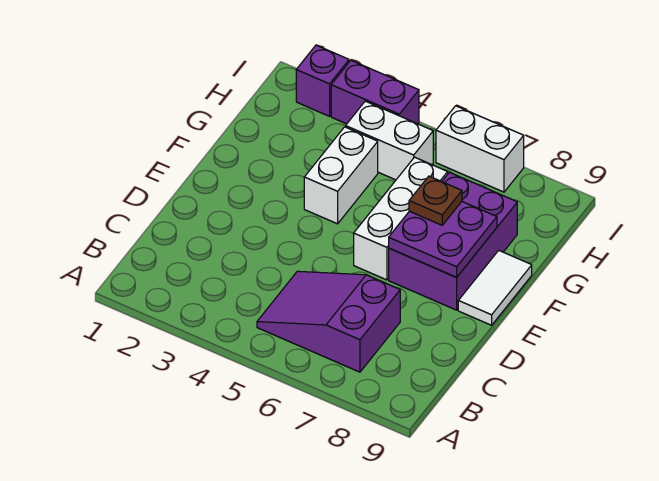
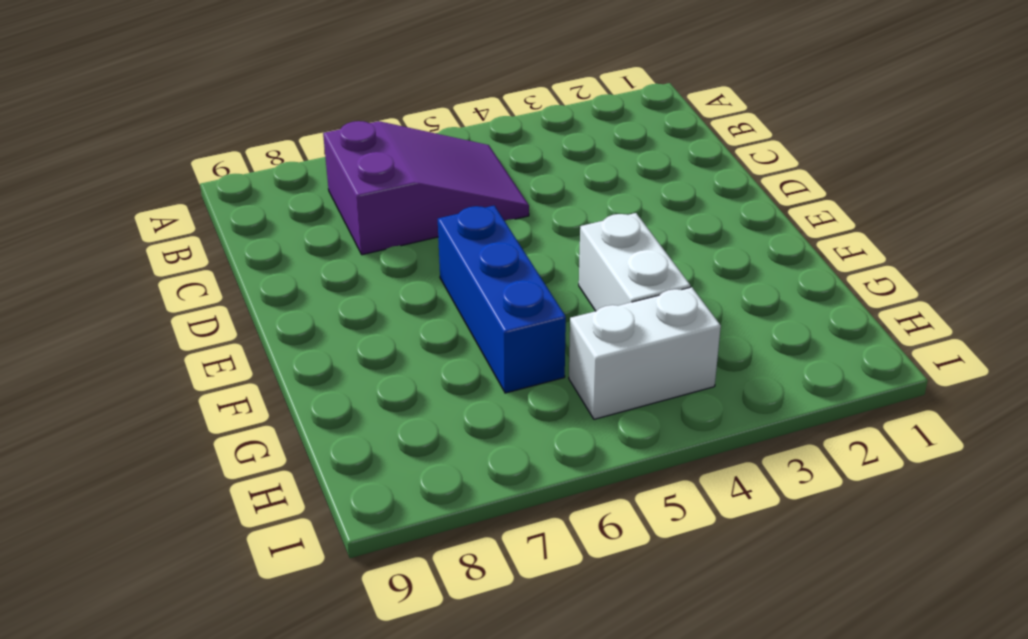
blue brick E6:G6 level 1 -> white brick E6:G6 level 1
none -> purple brick E7:G8 level 1
none -> white tile E9:F9 level 1

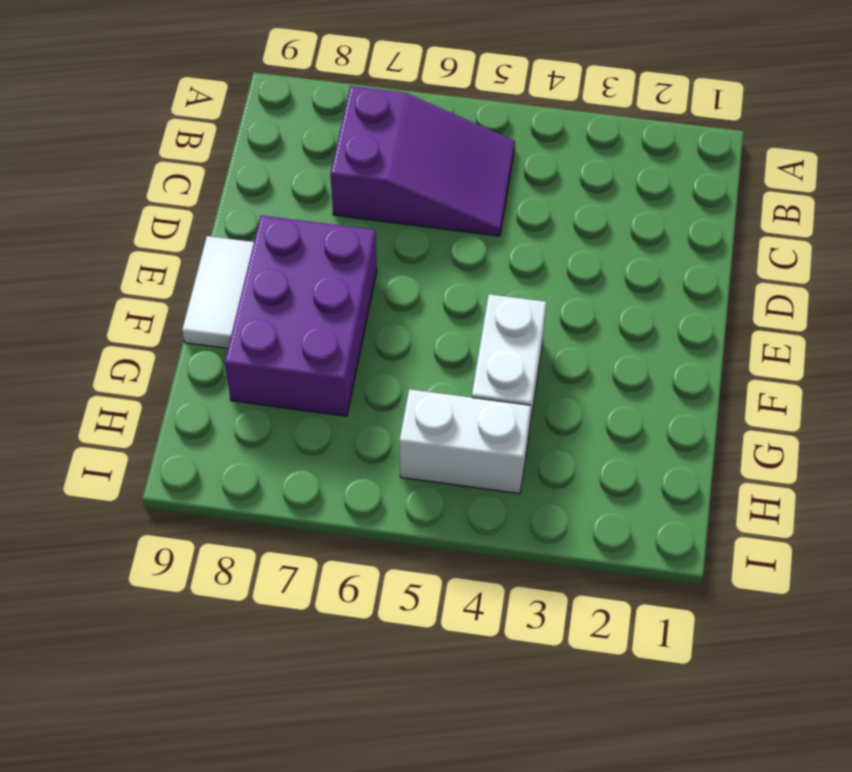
none -> white brick E6:G6 level 1
none -> purple brick I2 level 1

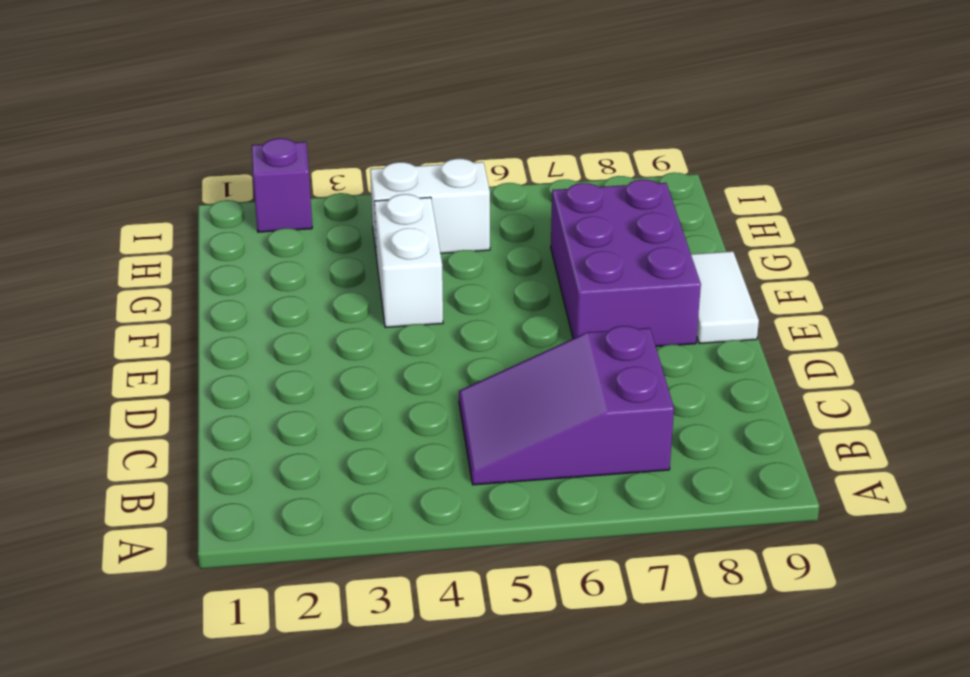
none -> white brick E6:G6 level 1
none -> purple brick I3:I4 level 1

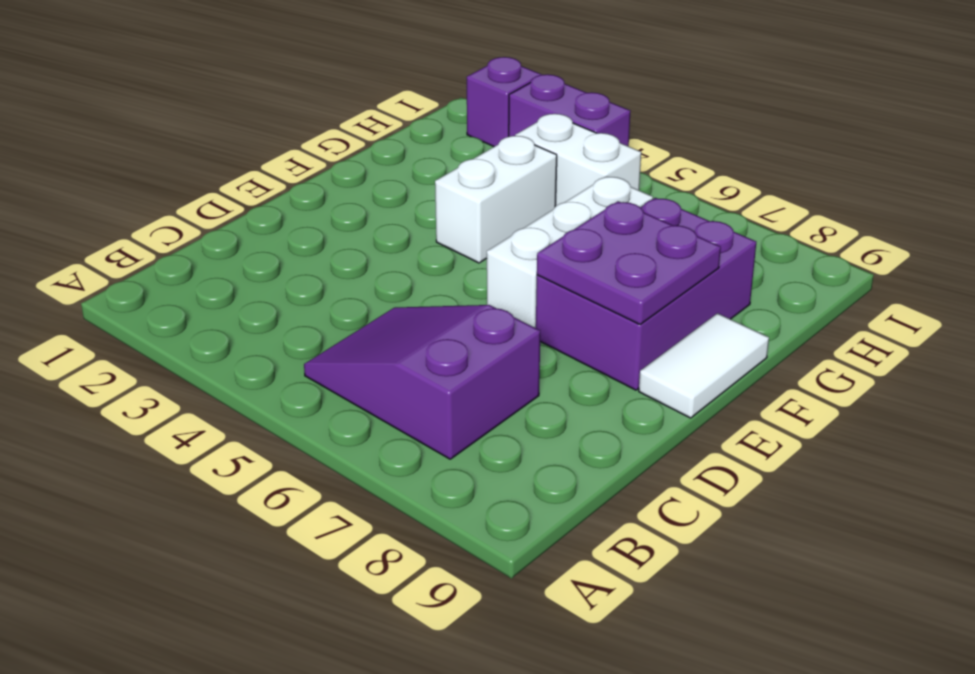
none -> white brick I6:I7 level 1
none -> brown plate F7 level 3

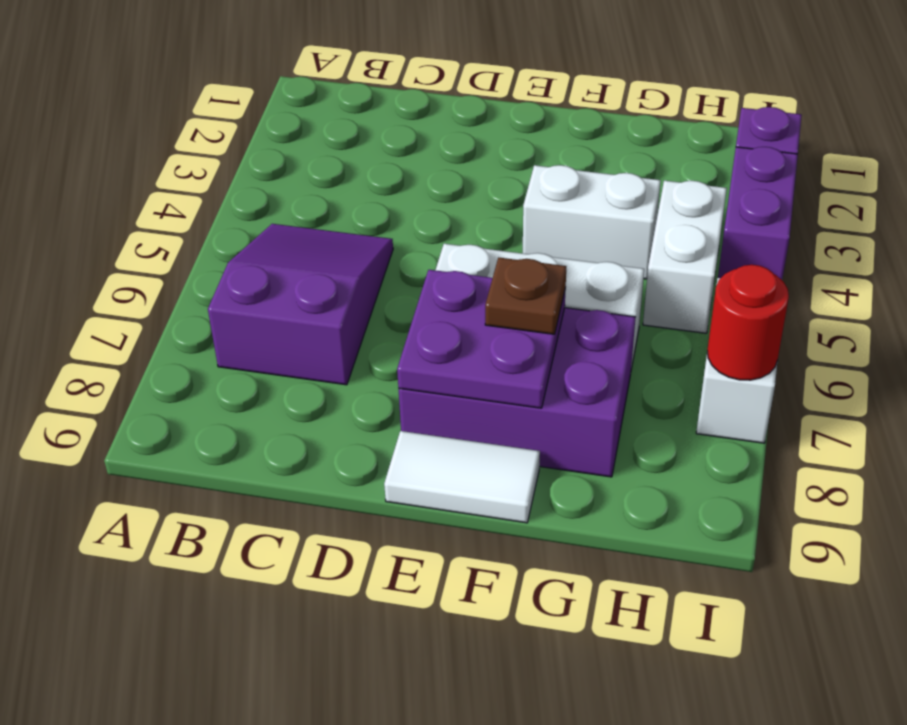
red round brick I7 level 2 -> none

